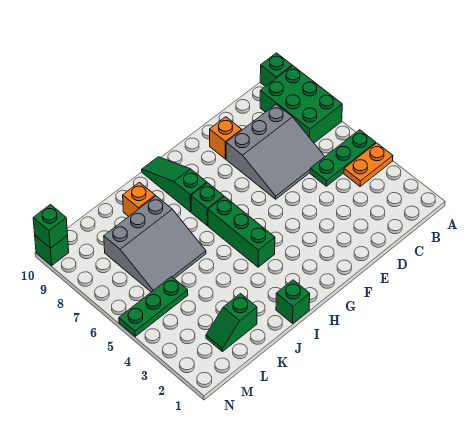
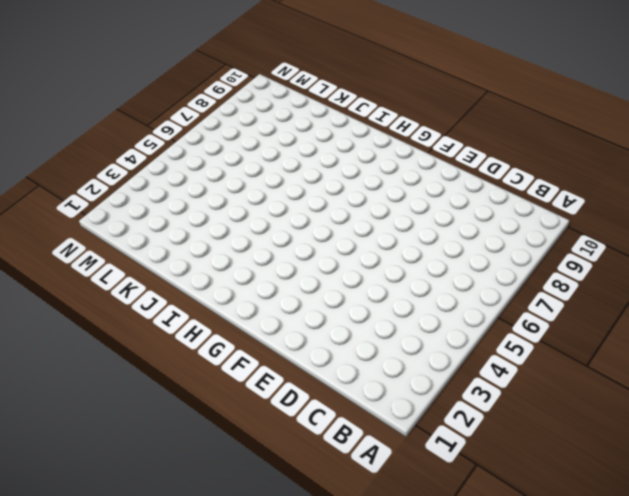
none -> orange plate A4:B4 level 1
none -> green plate A5:C5 level 1
none -> green brick A7:B9 level 1

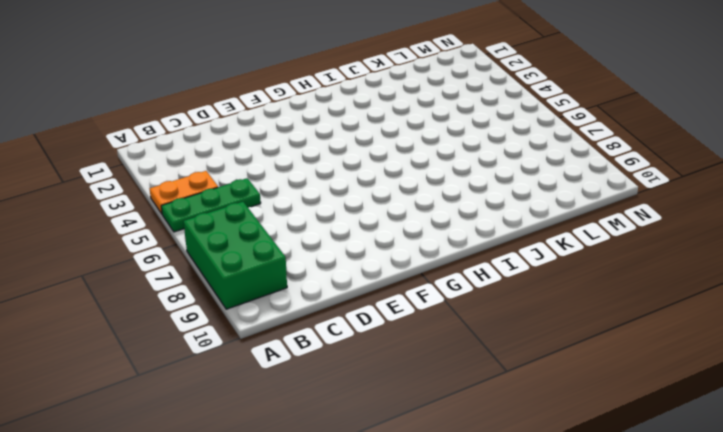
none -> green brick A10 level 1
none -> grey slope C6:E8 level 1 top 8
none -> orange brick E9 level 1

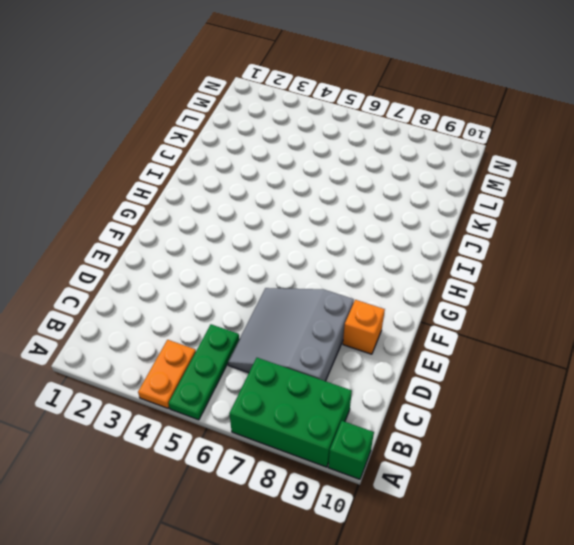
none -> green brick H4:H6 level 1
none -> green brick H7 level 1
none -> green slope H8:H10 level 1 top 8

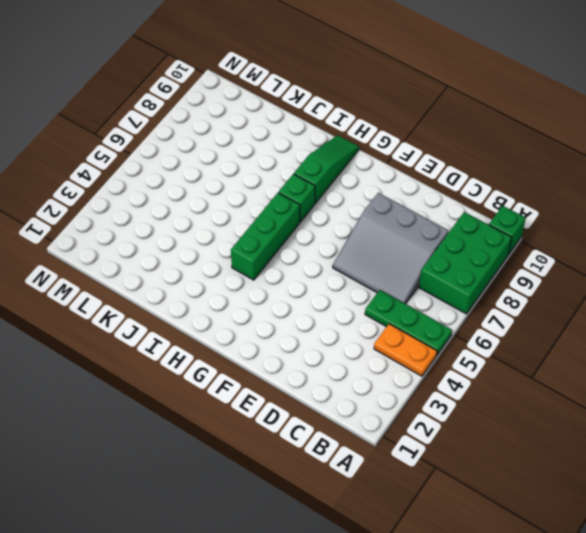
none -> orange brick E9 level 1
none -> green brick I1 level 1
none -> grey slope J6:L8 level 1 top 8

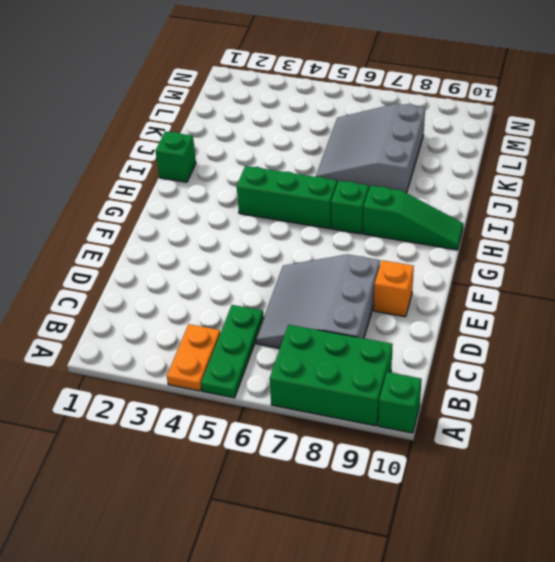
none -> orange brick J9 level 1
none -> green slope K2:L2 level 1 top K
none -> green plate L5:N5 level 1

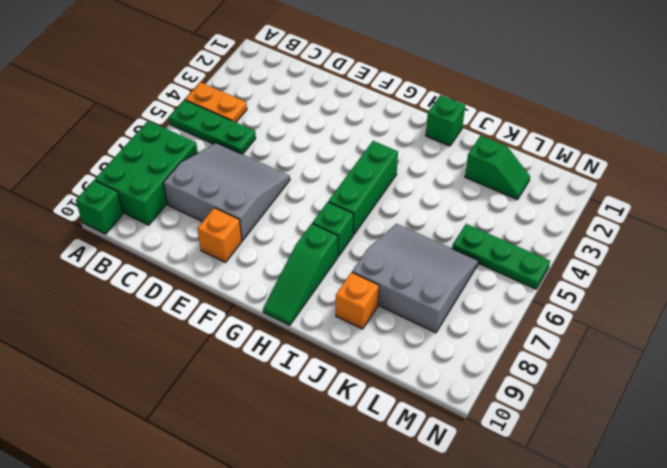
none -> green brick N10 level 1
none -> green brick N10 level 2

